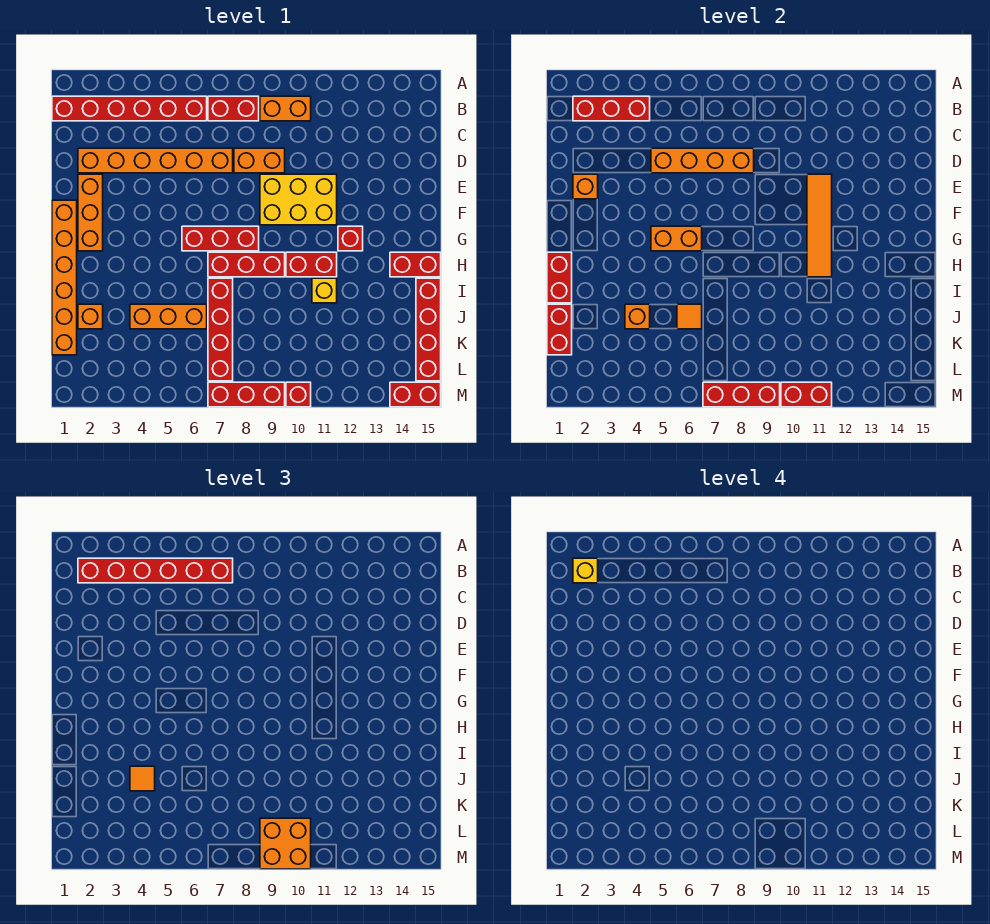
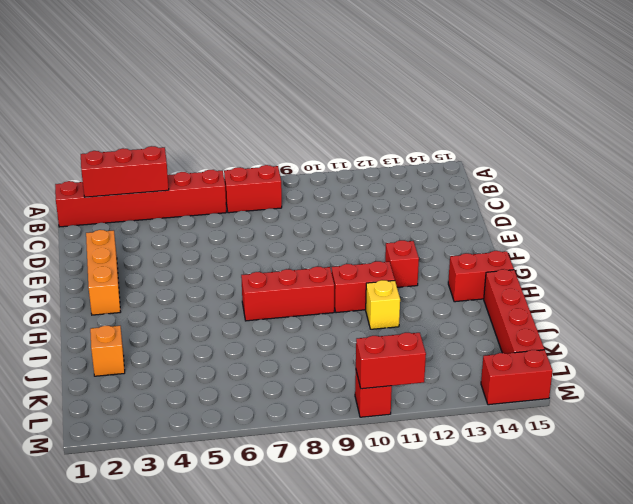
none -> orange brick B9:B10 level 1
none -> orange brick D2:D7 level 1
none -> orange brick D8:D9 level 1
none -> yellow brick E9:F11 level 1

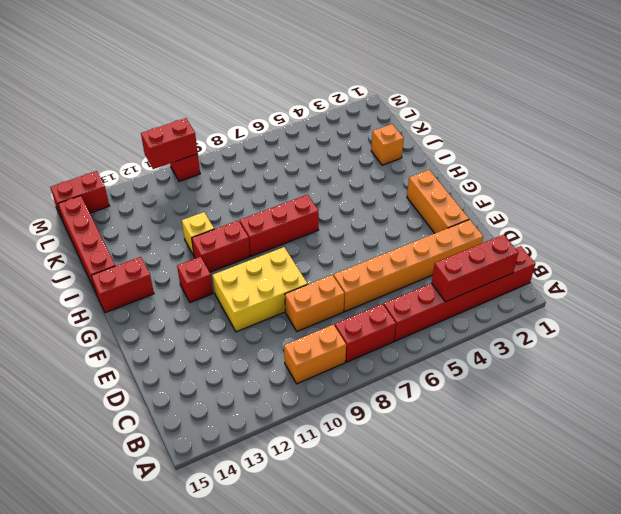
none -> orange brick F1:K1 level 1
none -> red brick G6:G8 level 1
none -> red brick I7:L7 level 1
none -> orange brick J4:J6 level 1

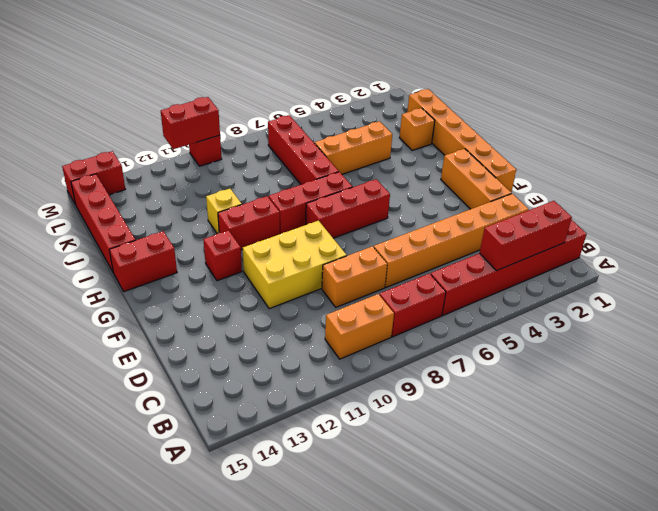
none -> red brick M7:M9 level 1
none -> orange brick D5:D8 level 2
none -> orange brick E2 level 2
none -> orange tile E11:H11 level 2

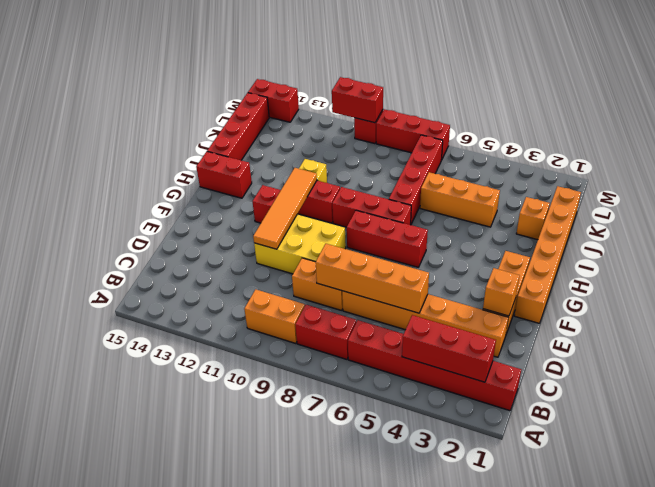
none -> orange brick G5:G6 level 2
none -> red brick H1:I1 level 2
none -> red brick J1:K1 level 2
none -> orange brick J4 level 2

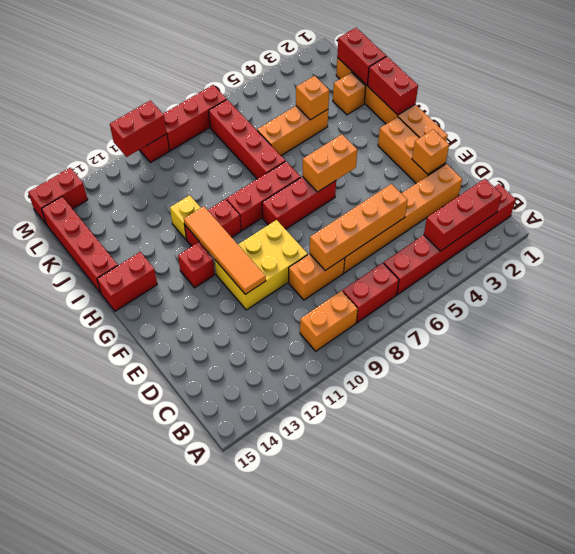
none -> orange tile J6 level 2
none -> red brick M7:M9 level 2
none -> red brick B2:B7 level 3
none -> orange tile J4 level 3

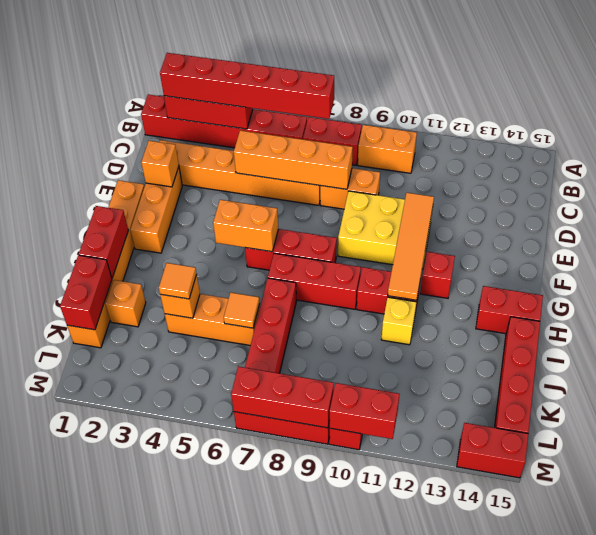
none -> orange brick L9:M10 level 3
none -> yellow brick B2 level 4

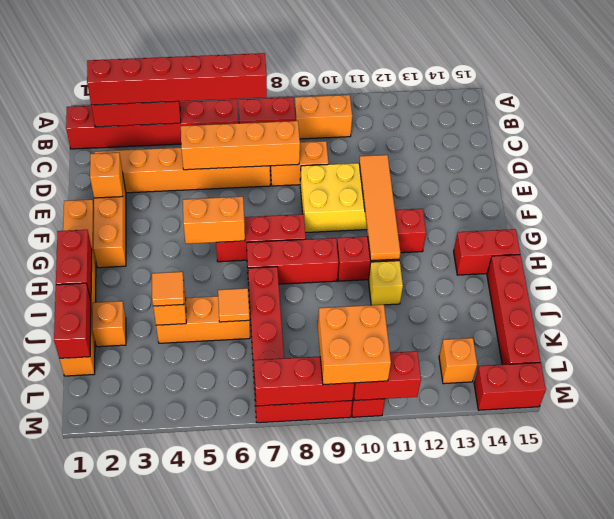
orange brick L13 level 1 -> none
none -> yellow brick B2 level 4

